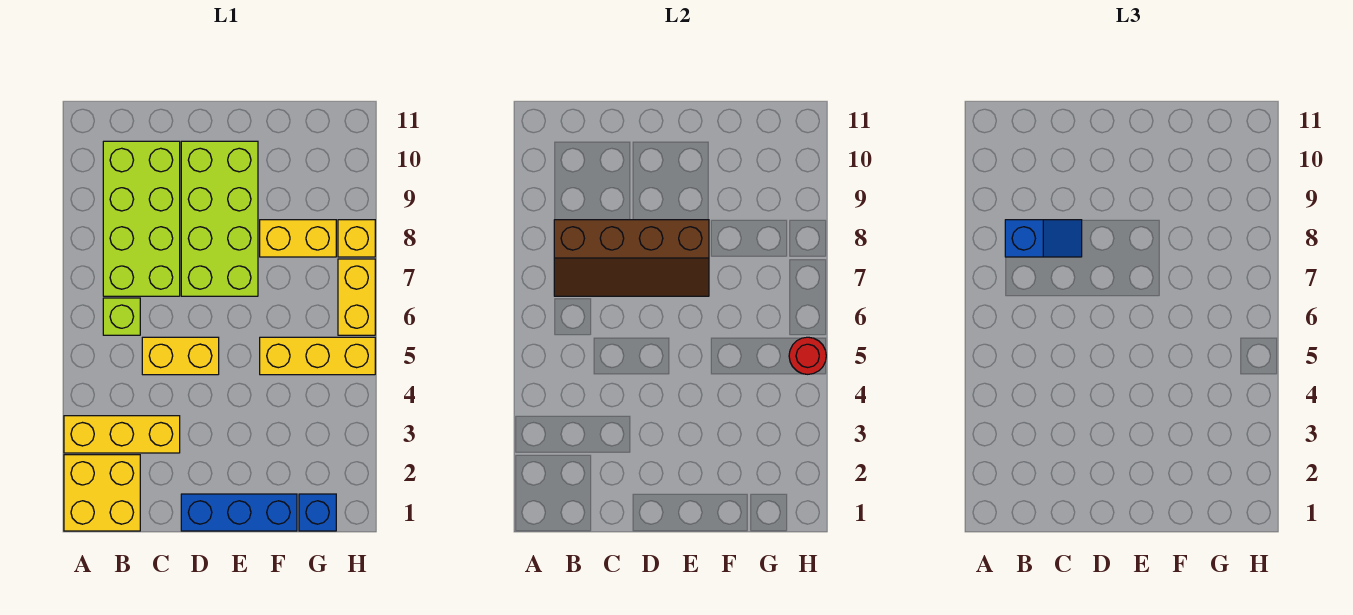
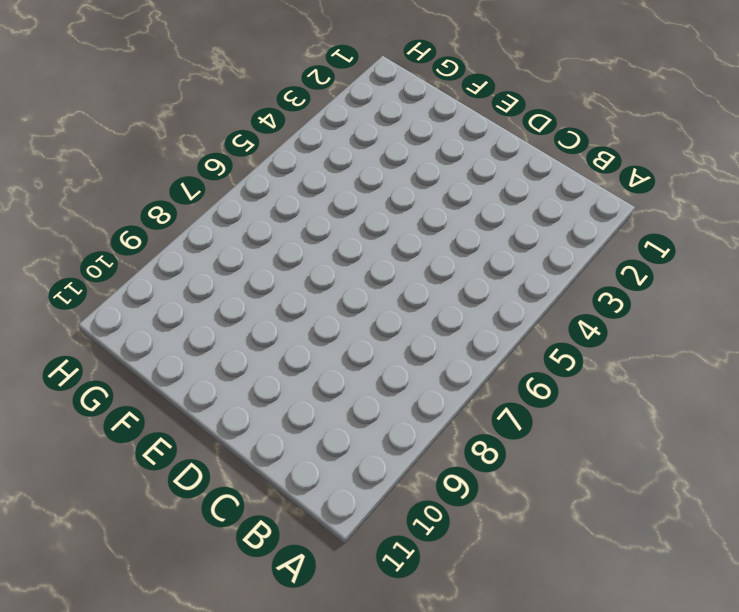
none -> yellow brick A1:B2 level 1
none -> yellow brick A3:C3 level 1
none -> lime brick B6 level 1

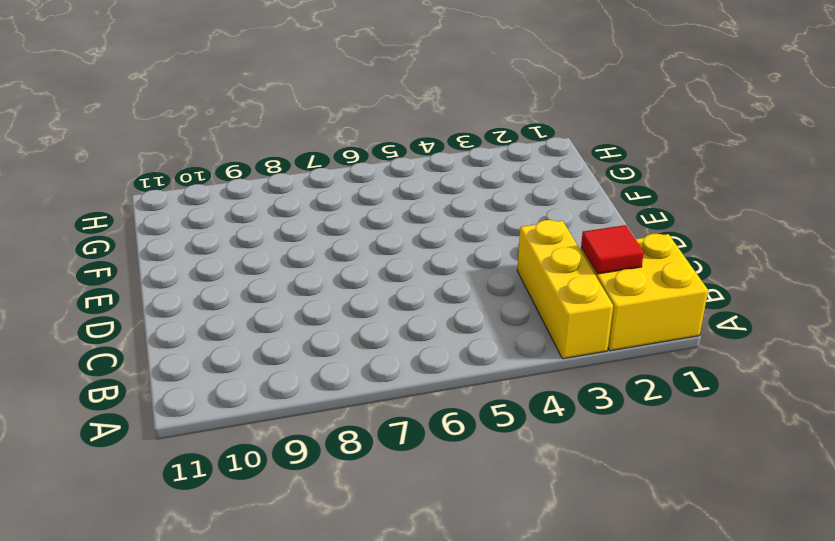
red tile B2 level 2 -> none
none -> lime brick B6 level 1
none -> lime brick B7:C10 level 1
none -> yellow brick C5:D5 level 1

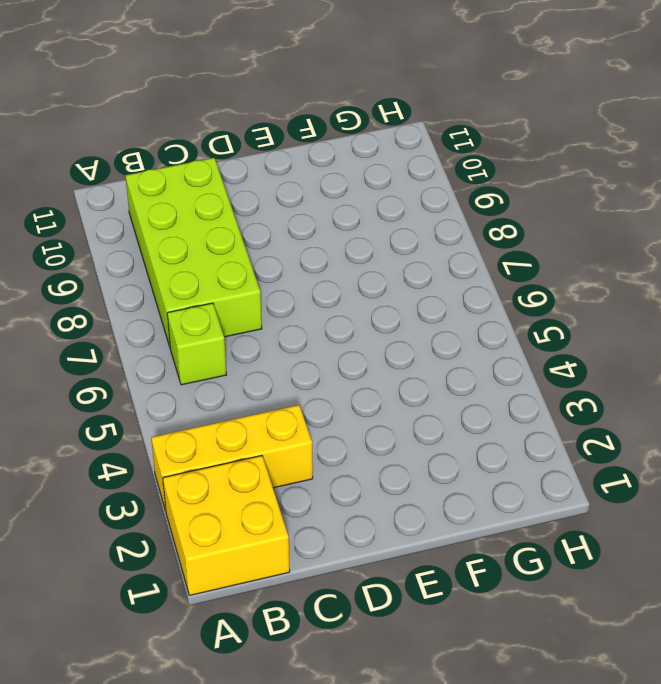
none -> yellow brick C5:D5 level 1
none -> blue brick D1:F1 level 1
none -> lime brick D7:E10 level 1

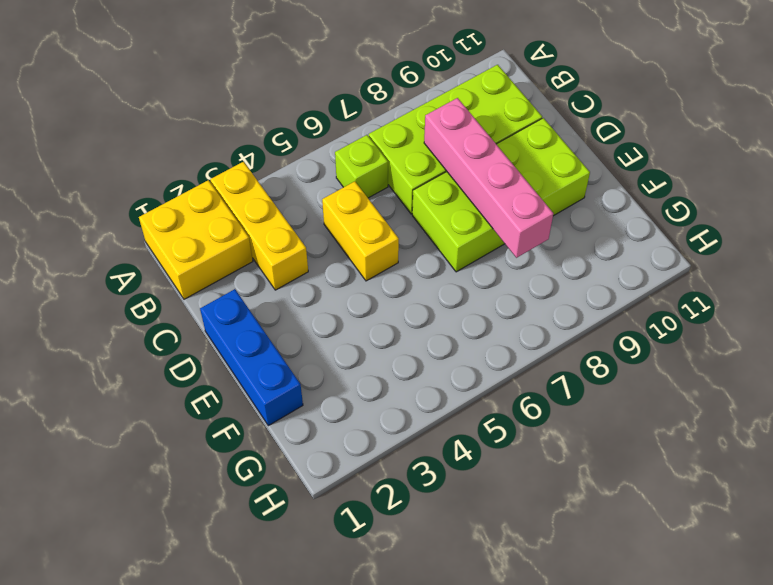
pink brick C8:F8 level 2 -> brown slope B7:E8 level 2 top 8
none -> yellow brick F5:H5 level 1
none -> yellow brick F8:G8 level 1
none -> blue brick G1 level 1

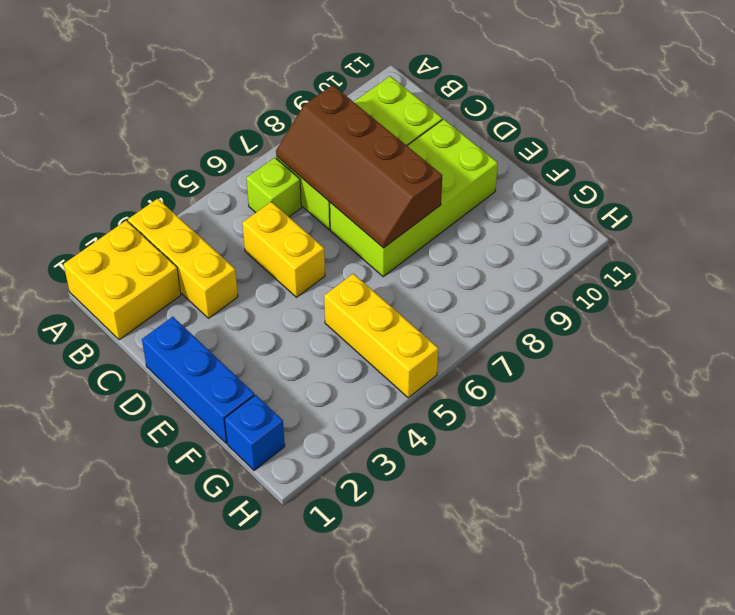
none -> yellow brick F8:G8 level 1
none -> yellow brick H6:H7 level 1
none -> yellow brick H8 level 1

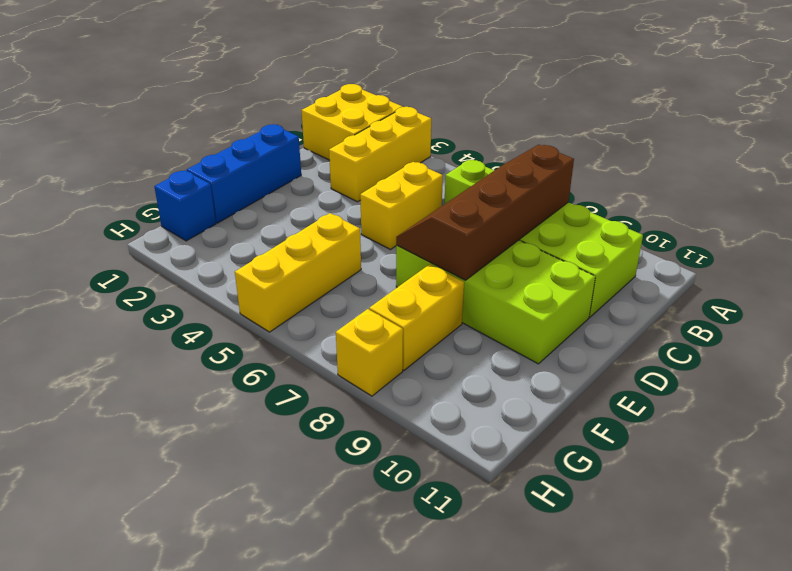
none -> yellow brick H6:H7 level 1
none -> red round brick H5 level 2
none -> blue slope B8:C8 level 3 top B

